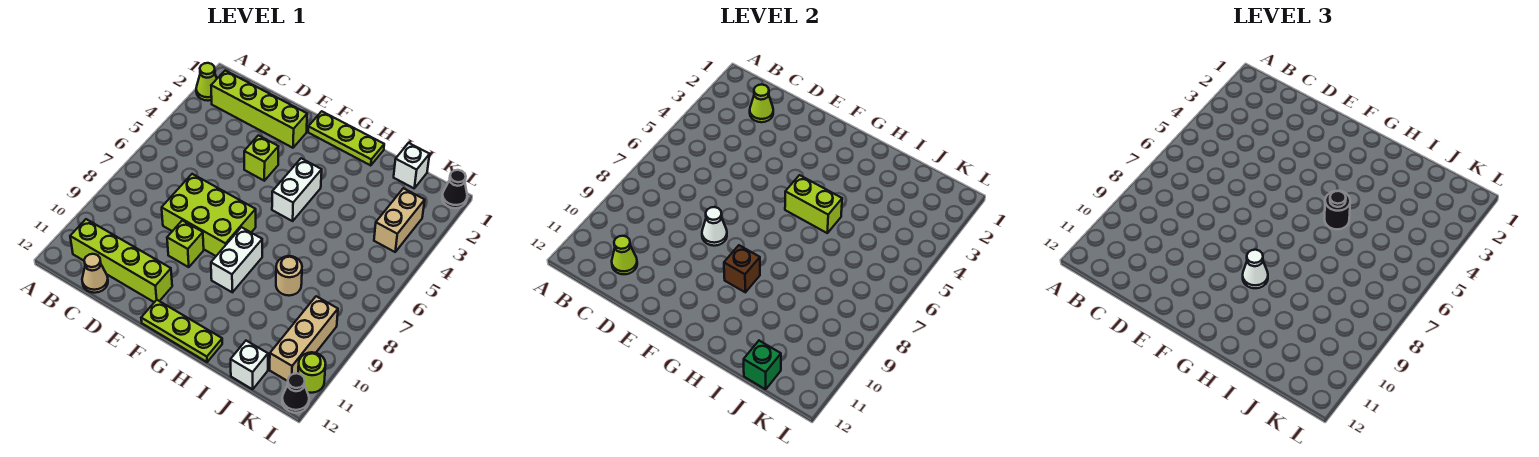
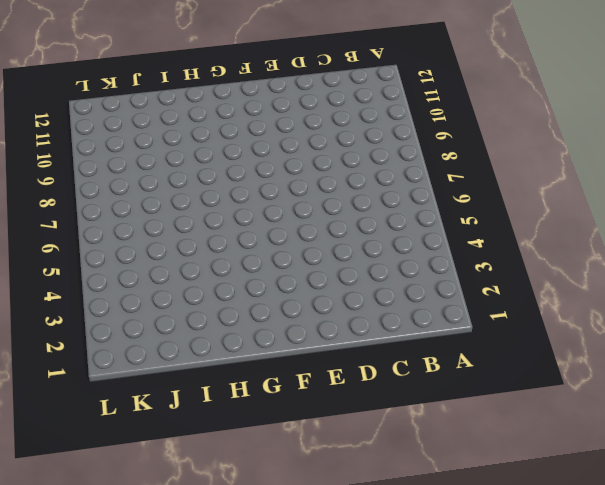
none -> lime cone A2 level 1
none -> lime brick B2:E2 level 1
none -> lime brick B11:E11 level 1

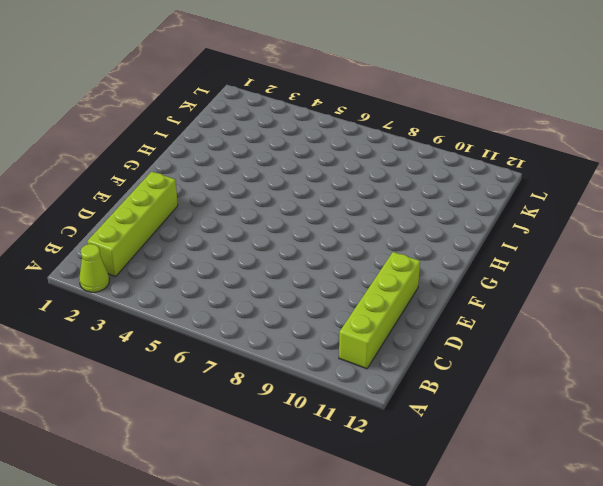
none -> tan cone C12 level 1
none -> lime brick D7:F8 level 1
none -> lime brick E4 level 1

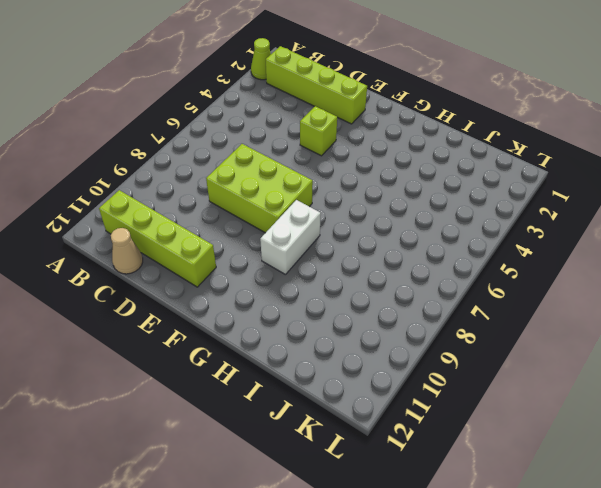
none -> lime brick E9 level 1
none -> lime plate F1:H1 level 1
none -> lime plate F12:H12 level 1

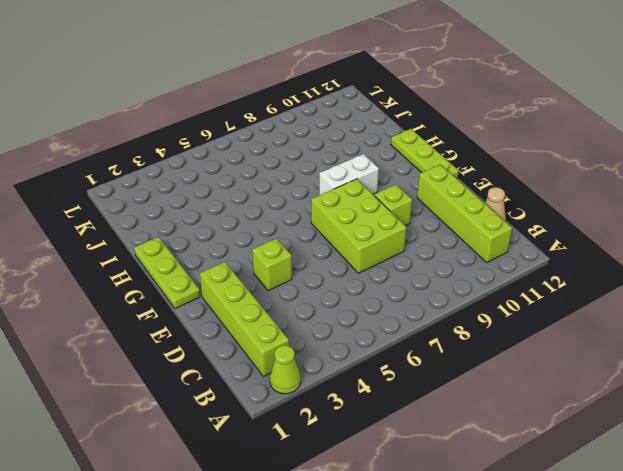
none -> white brick G4:G5 level 1
none -> tan round brick I8 level 1
none -> white brick J1 level 1

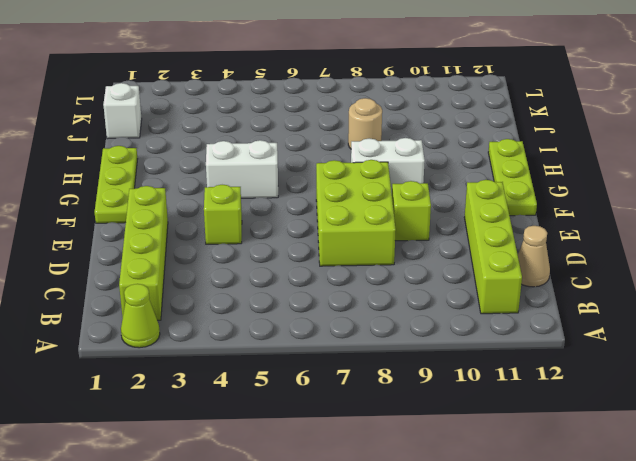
none -> white brick J12 level 1
none -> tan brick K3:K4 level 1
none -> tan brick K9:K11 level 1

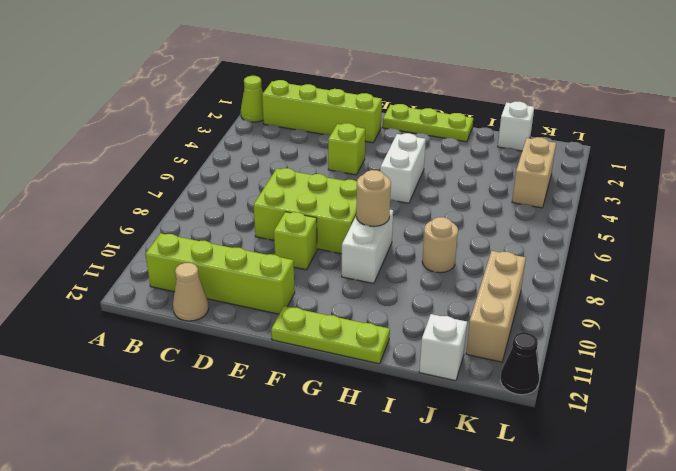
tan round brick G8 level 2 -> none
none -> black cone L1 level 1
none -> lime round brick L11 level 1
none -> lime cone C2 level 2

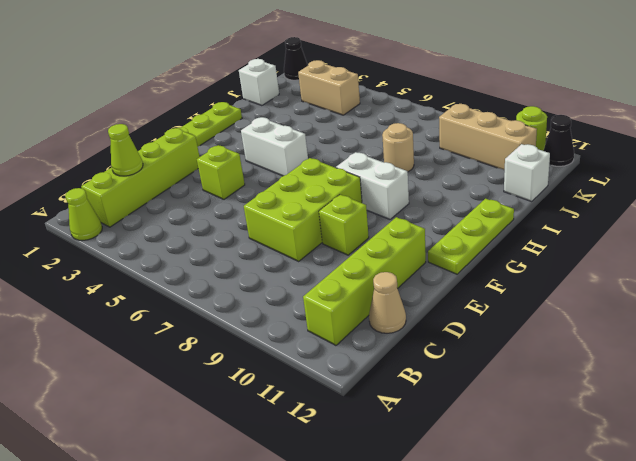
none -> lime cone C11 level 2
none -> white cone E8 level 2
none -> lime brick G5:H5 level 2

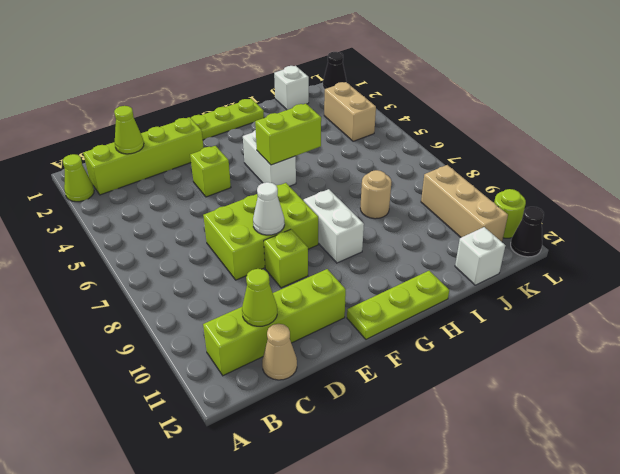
none -> brown brick G9 level 2
none -> green brick J12 level 2
none -> white cone G9 level 3

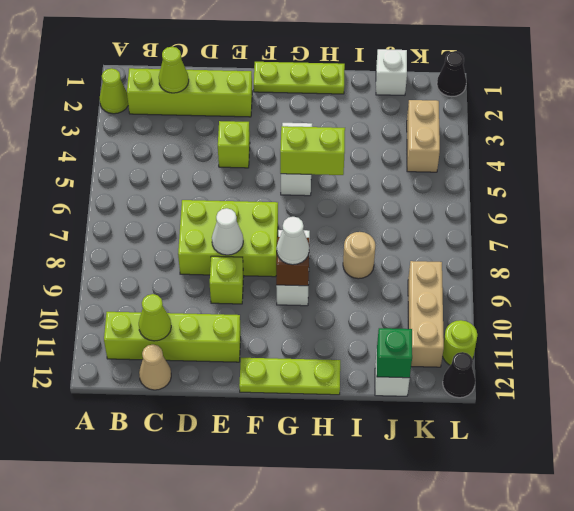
none -> black round brick H5 level 3

